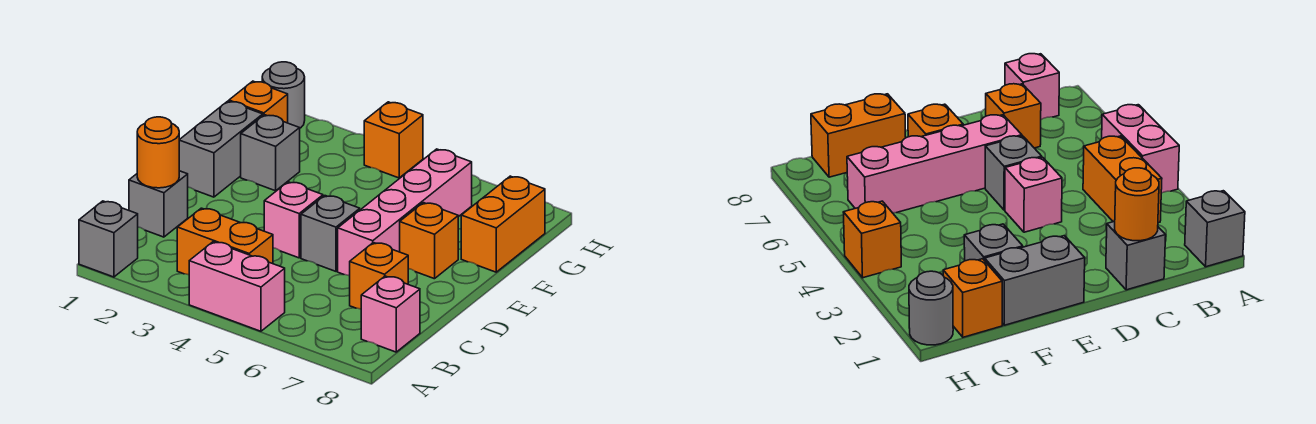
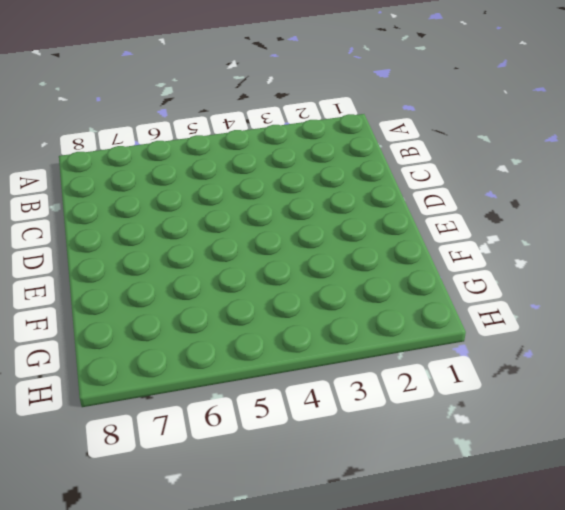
none -> grey brick A1 level 1
none -> pink brick A4:A5 level 1
none -> orange brick B3:B4 level 1

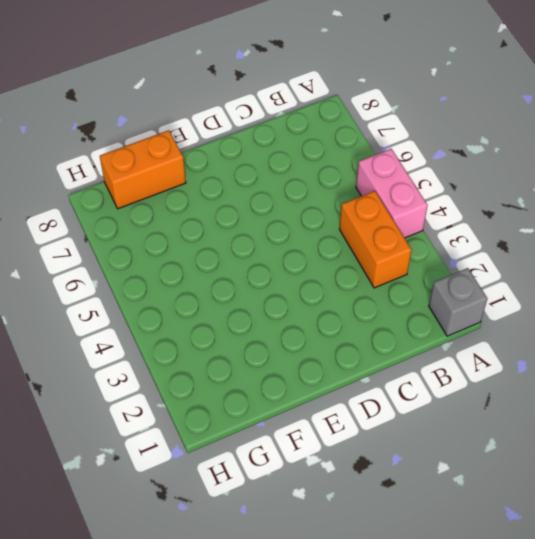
none -> pink brick B8 level 1
none -> grey brick C1 level 1
none -> orange brick C7 level 1

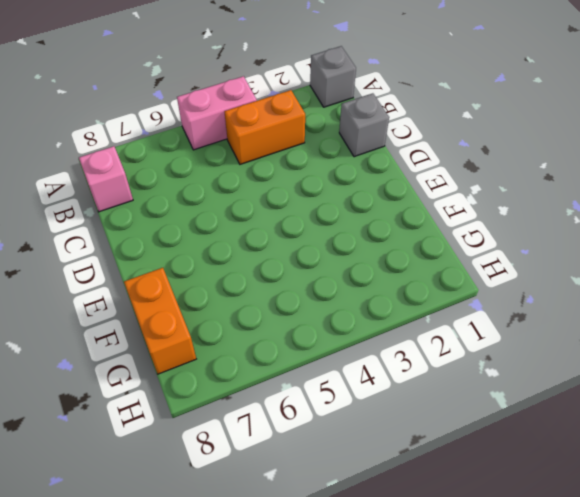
none -> orange brick C7 level 1
none -> pink brick D4 level 1
none -> grey brick D5 level 1

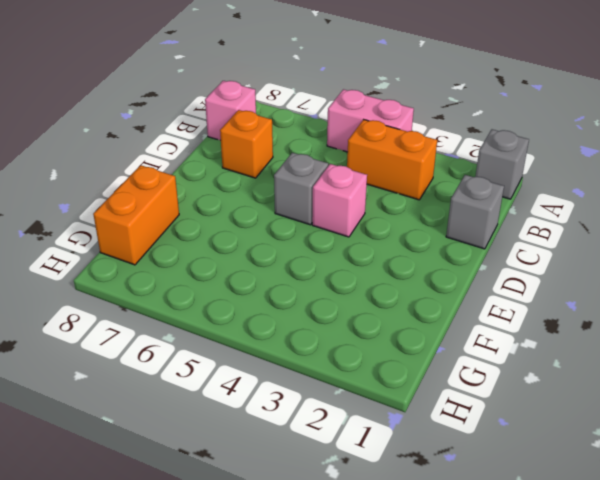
none -> pink brick D6:G6 level 1
none -> grey brick E1:F1 level 1
none -> orange brick E7 level 1

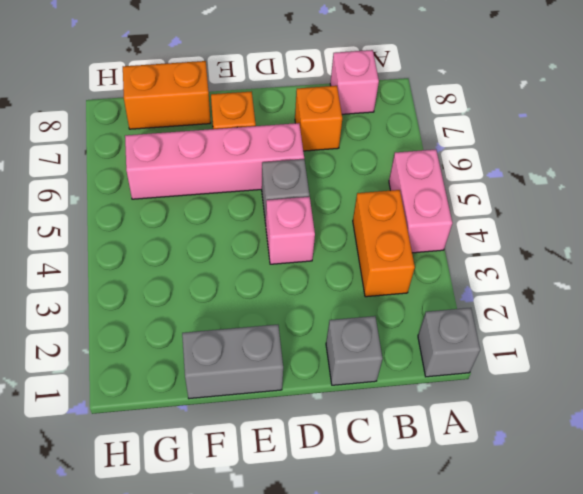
none -> grey brick F2 level 1
none -> orange brick G1 level 1
none -> grey round brick H1 level 1

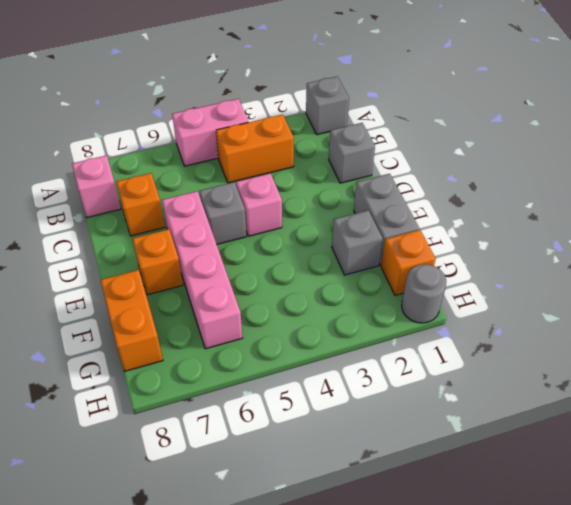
none -> orange brick H4 level 1
none -> orange round brick C1 level 2

